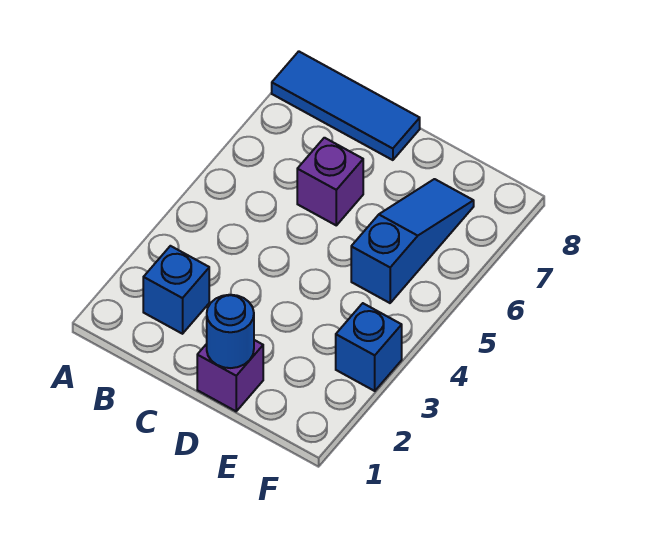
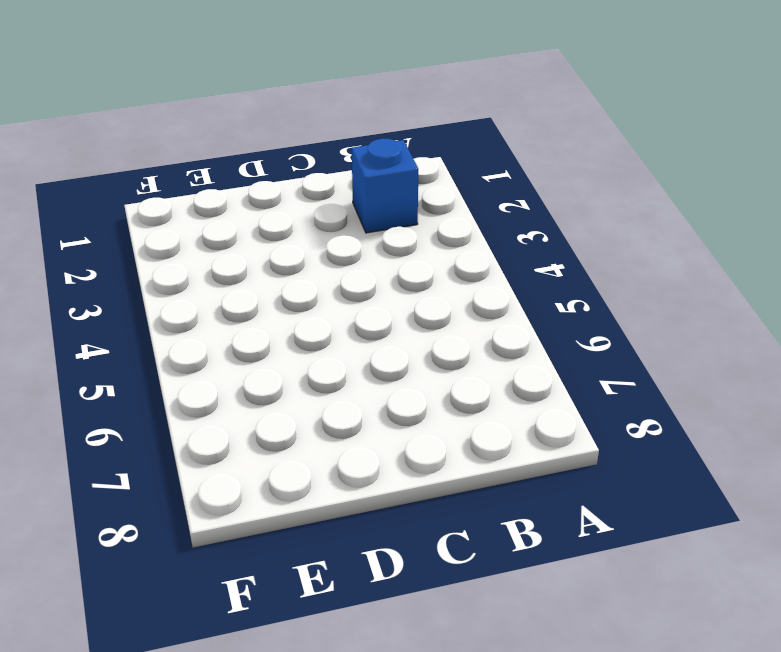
none -> blue tile A8:C8 level 1
none -> purple brick C6 level 1

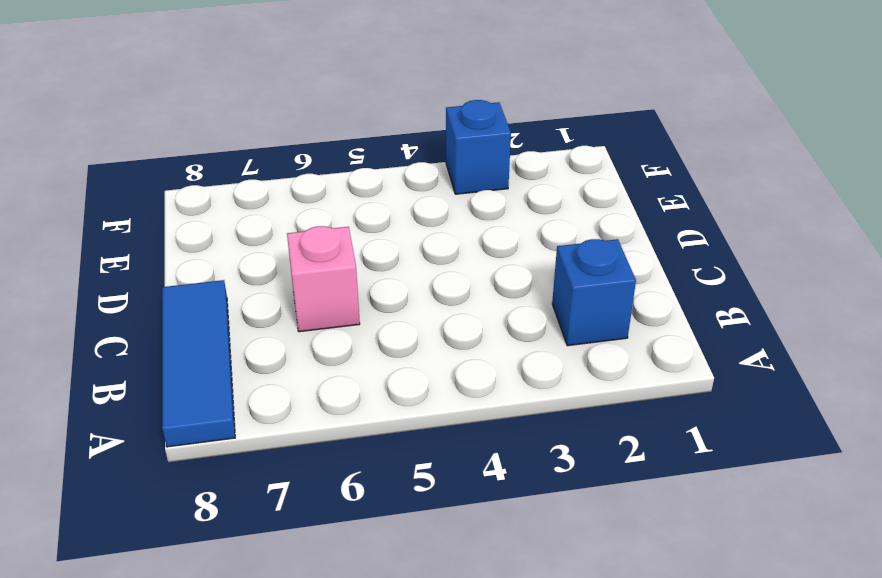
pink brick C6 level 1 -> purple brick C6 level 1
none -> purple brick D1 level 1
none -> blue slope E5:E7 level 1 top 5

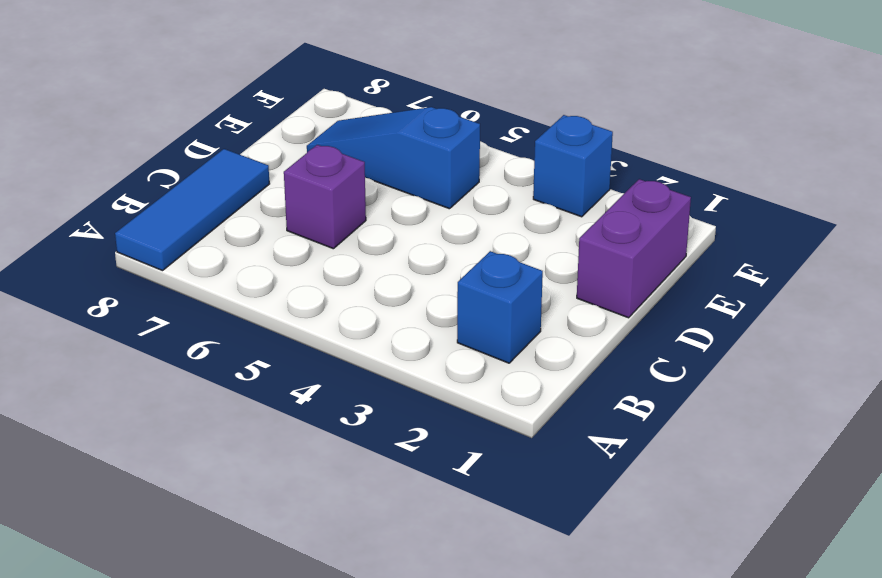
purple brick D1:E1 level 1 -> purple brick D1 level 1
none -> blue round brick D1 level 2

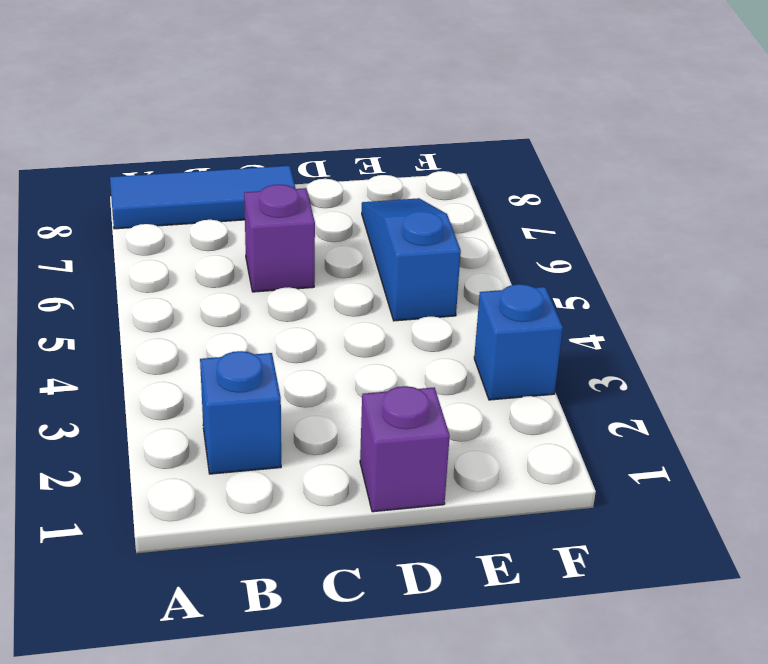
none -> blue round brick D1 level 2

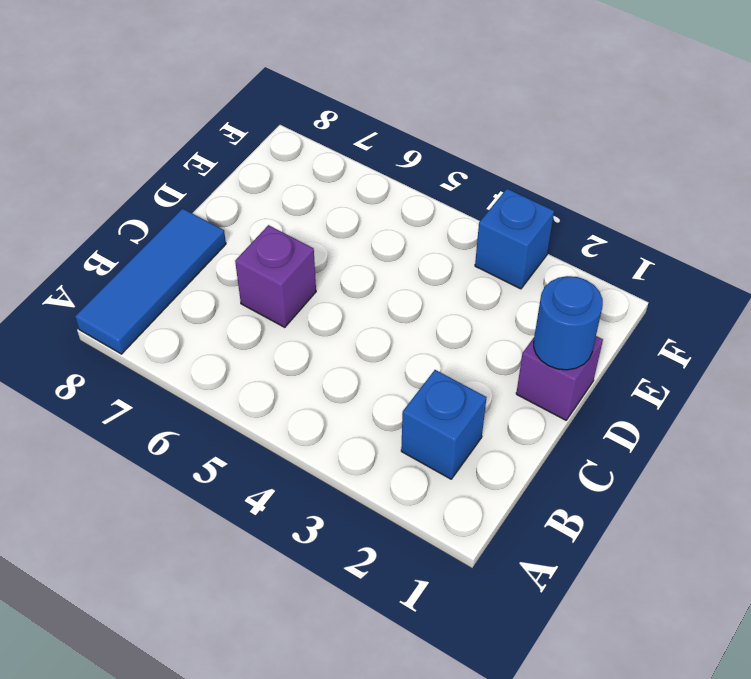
none -> blue slope E5:E7 level 1 top 5

